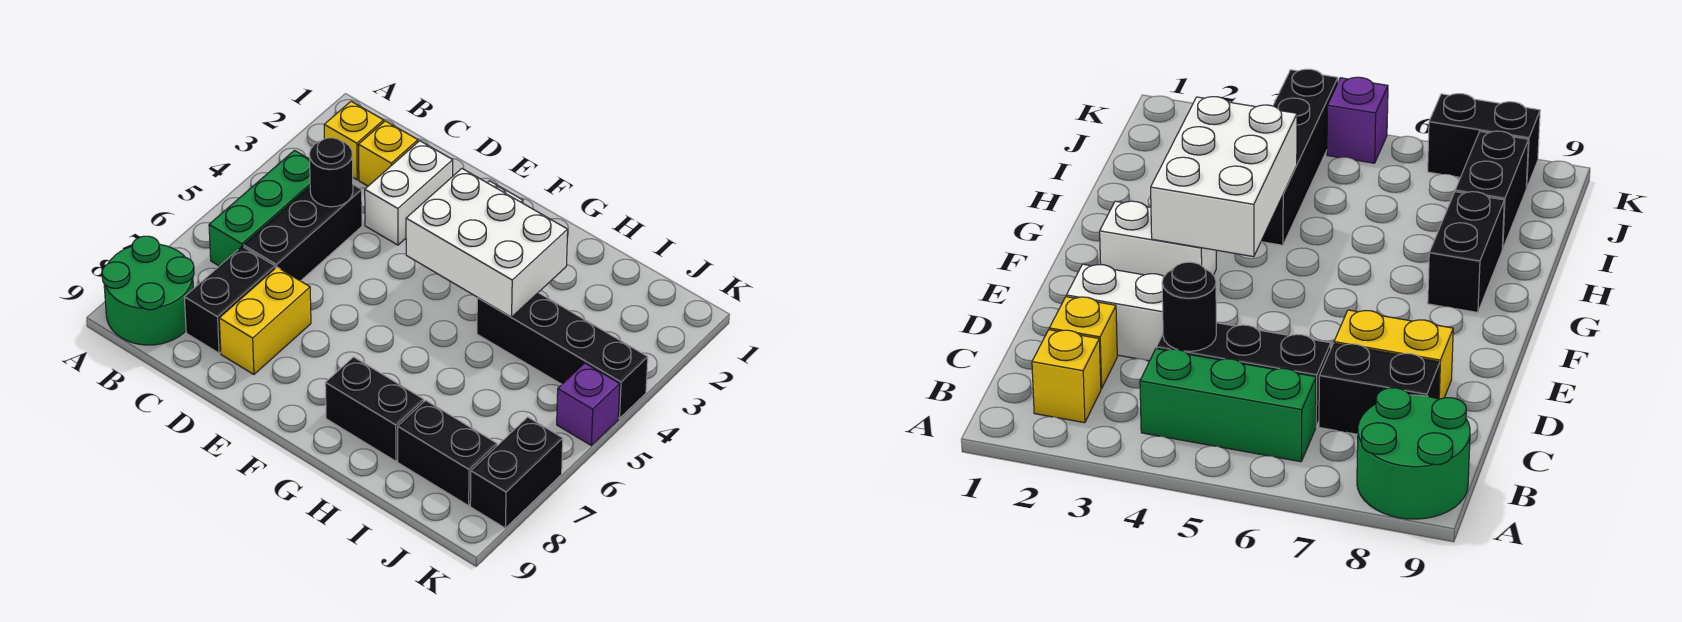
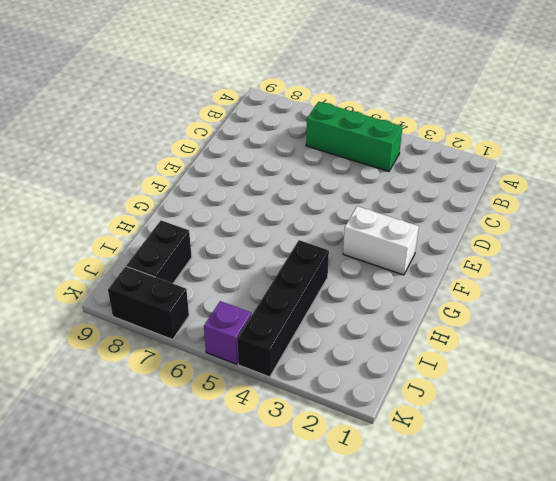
none -> green round brick A8:B9 level 1
none -> yellow brick B2 level 1
none -> yellow brick C2 level 1

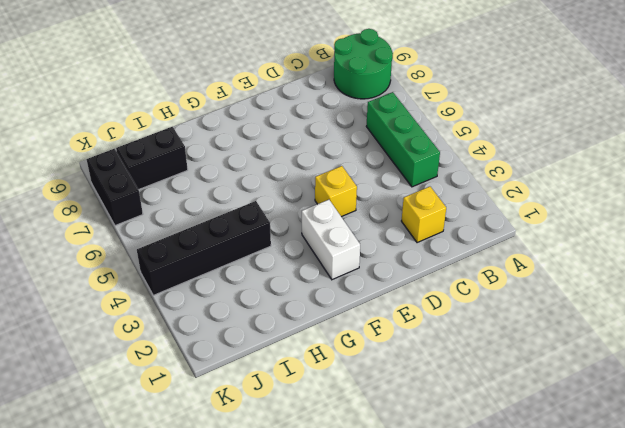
yellow brick E4 level 1 -> yellow brick B2 level 1
none -> black brick C4:C6 level 1
none -> black brick C7:C8 level 1
none -> white brick D2:D3 level 1

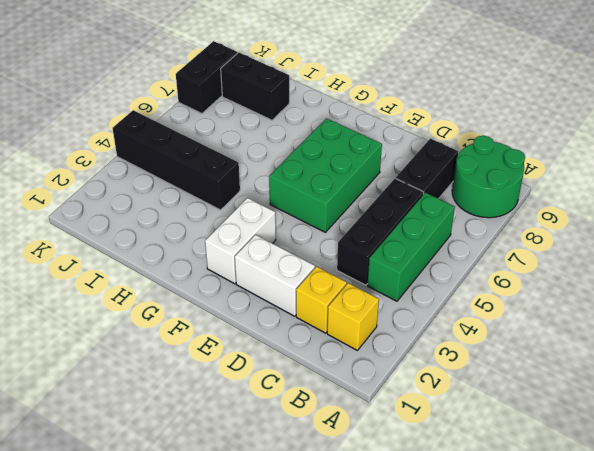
white brick D2:E2 level 1 -> white brick D2:D3 level 1
green brick E5:F7 level 1 -> none
none -> yellow brick D7:D8 level 1
none -> black brick G8:H8 level 1
none -> purple brick K5 level 1

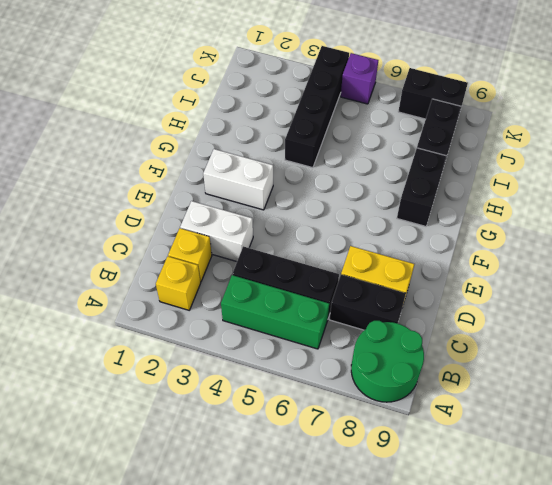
none -> black round brick C4 level 2
none -> white brick F3:H4 level 2

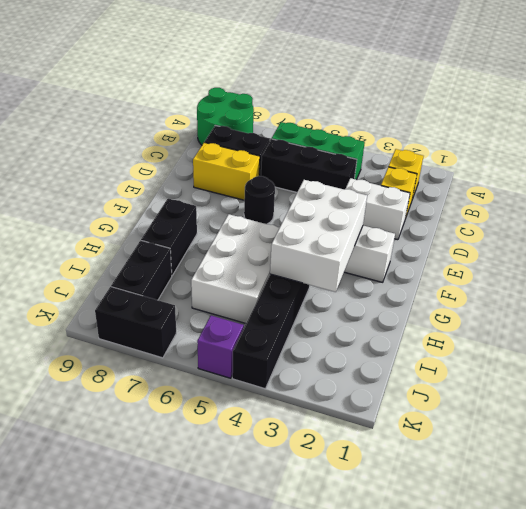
black round brick E6 level 1 -> black round brick C4 level 2
white brick G5:I6 level 1 -> none

